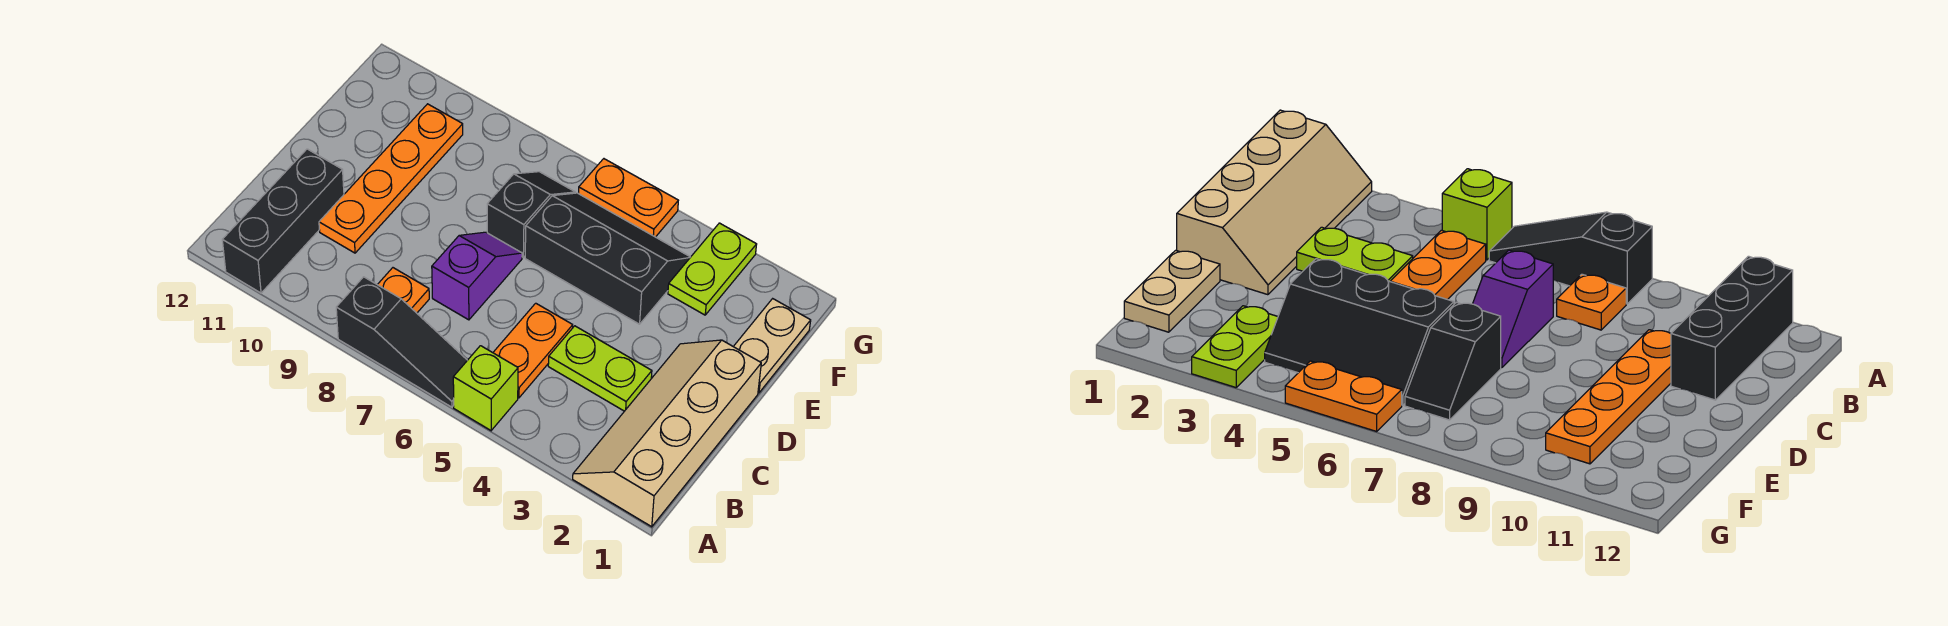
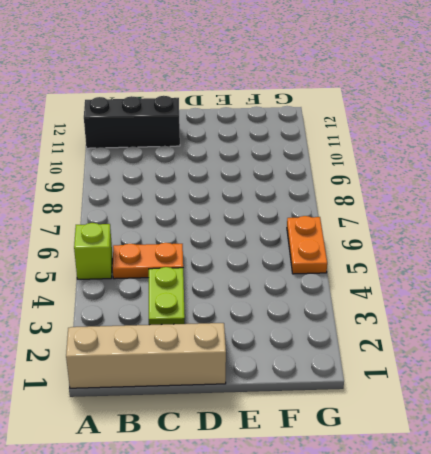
none -> black slope A6:A8 level 1 top 8
none -> orange plate B8 level 1
none -> purple slope C7:D7 level 1 top C

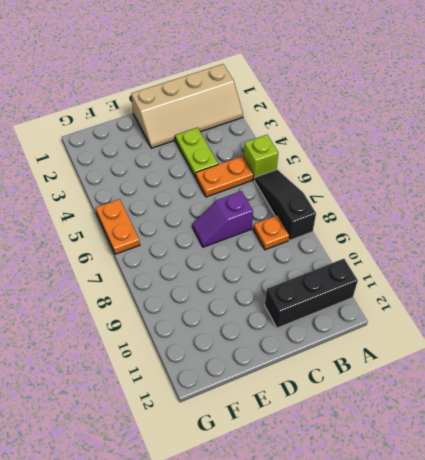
none -> orange plate C10:F10 level 1
none -> tan plate E1:F1 level 1
none -> black slope E4:F6 level 1 top E

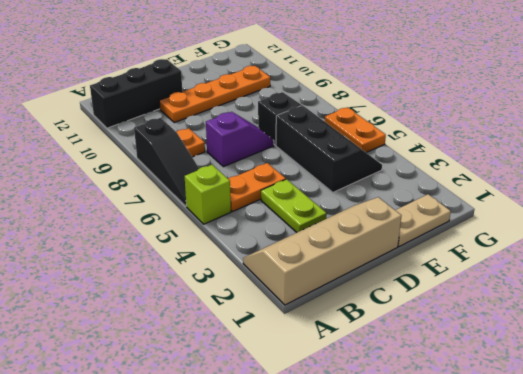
none -> lime plate F3:G3 level 1

